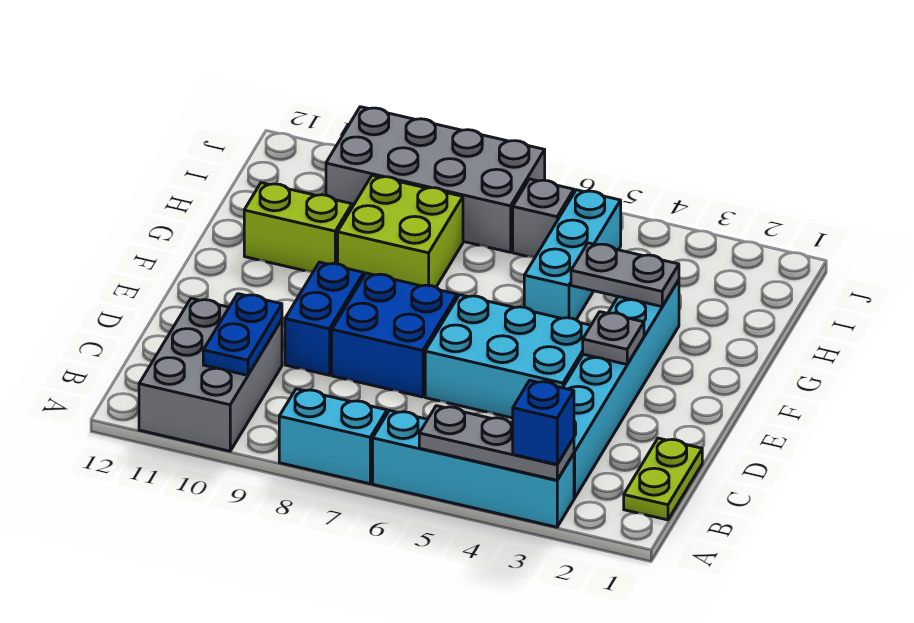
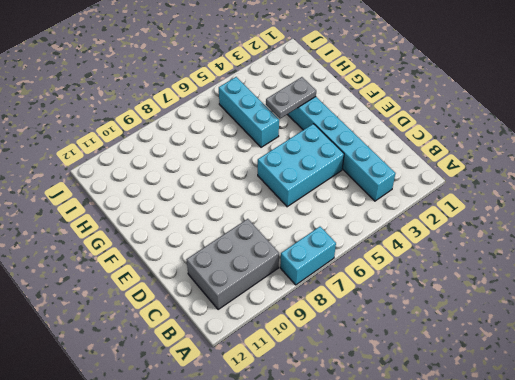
grey brick B9:C11 level 1 -> grey brick A10:C11 level 1
none -> cyan brick A3:A6 level 1
none -> lime plate B1:C1 level 1
none -> blue brick D7:E8 level 1

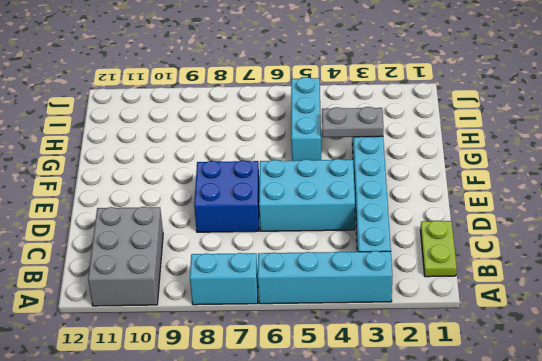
none -> blue brick D9:E9 level 1
none -> lime brick G8:H9 level 1
none -> lime brick G10:G11 level 1

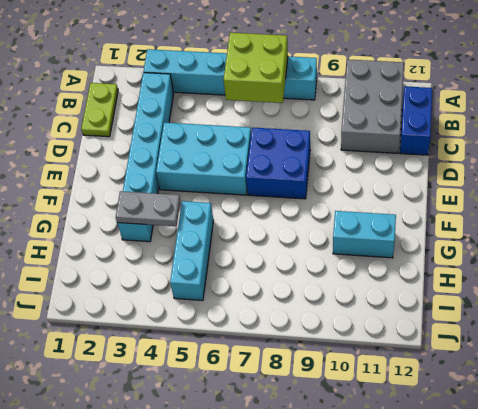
lime brick A6:B7 level 2 -> lime brick G8:H9 level 1
blue brick B12:C12 level 1 -> blue brick D9:E9 level 1
cyan brick G10:G11 level 1 -> lime brick G10:G11 level 1
none -> grey brick I6 level 1
none -> grey brick I7:J10 level 1
none -> grey plate A3:A5 level 2

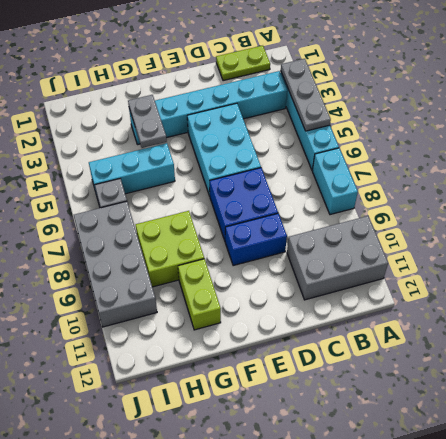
none -> blue plate B10:C10 level 2
none -> grey plate E3 level 2
none -> blue brick A3 level 3

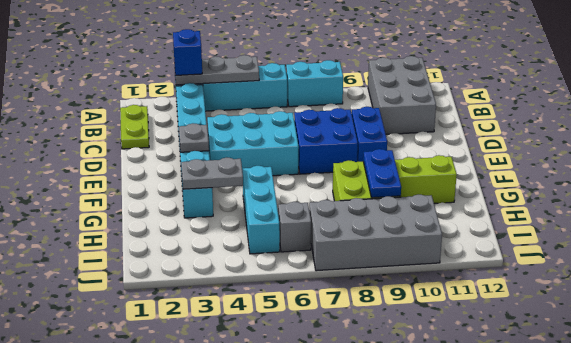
blue plate G9:H9 level 2 -> blue plate B10:C10 level 2

